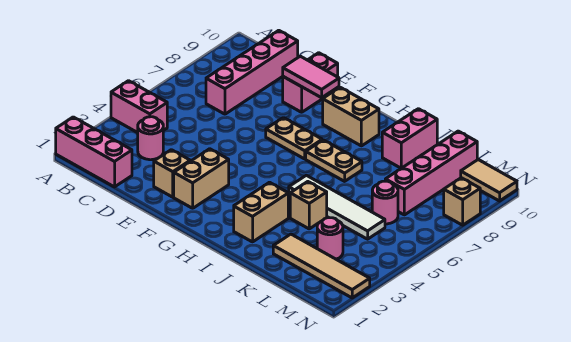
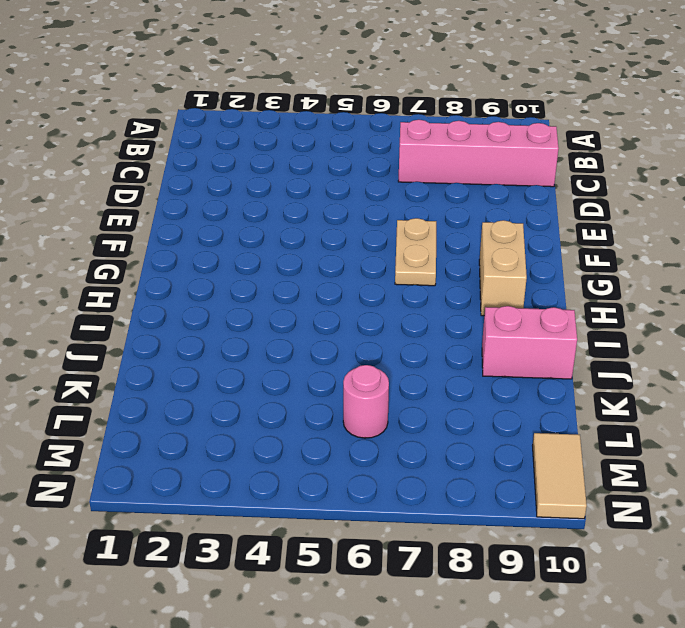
none -> pink brick A1:C1 level 1
none -> pink brick A4:B4 level 1
none -> pink round brick C3 level 1

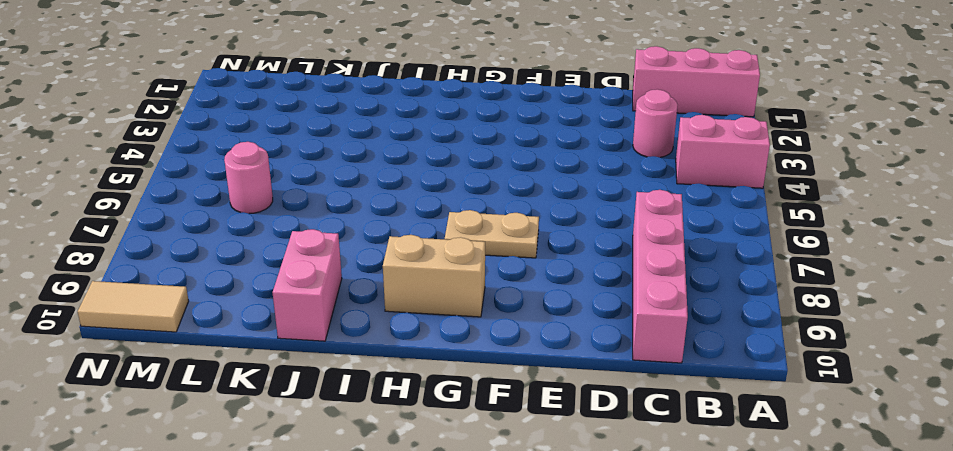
none -> tan brick E2 level 1
none -> pink brick E9:E10 level 1
none -> tan brick F2:F3 level 1

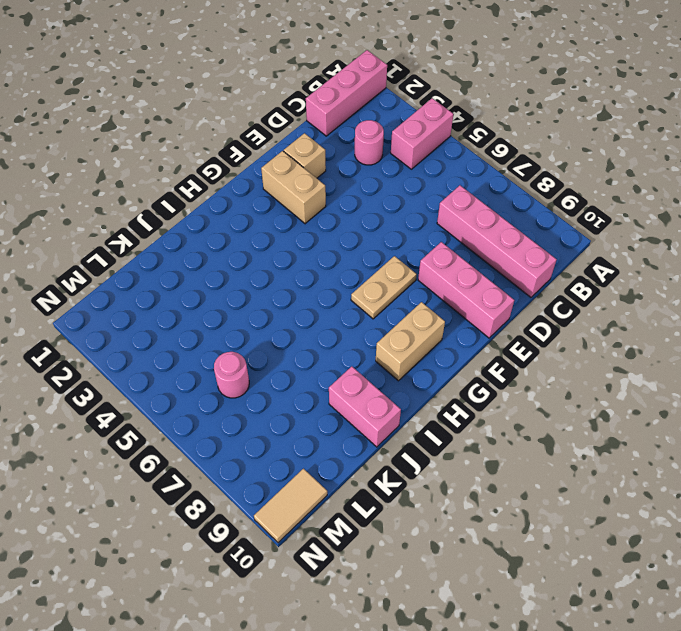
pink brick E8:E10 level 1 -> pink brick E9:E10 level 1
none -> tan plate H7:I7 level 1
none -> tan brick I2:I3 level 1
none -> white tile I5:L5 level 1

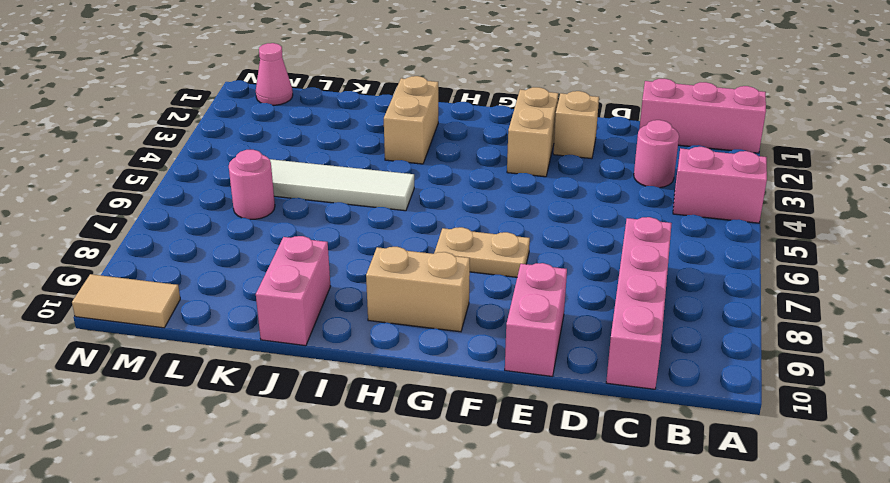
pink cone M1 level 1 -> none
none -> tan plate H7:I7 level 1
none -> tan brick J4 level 1
none -> tan tile K2:N2 level 1

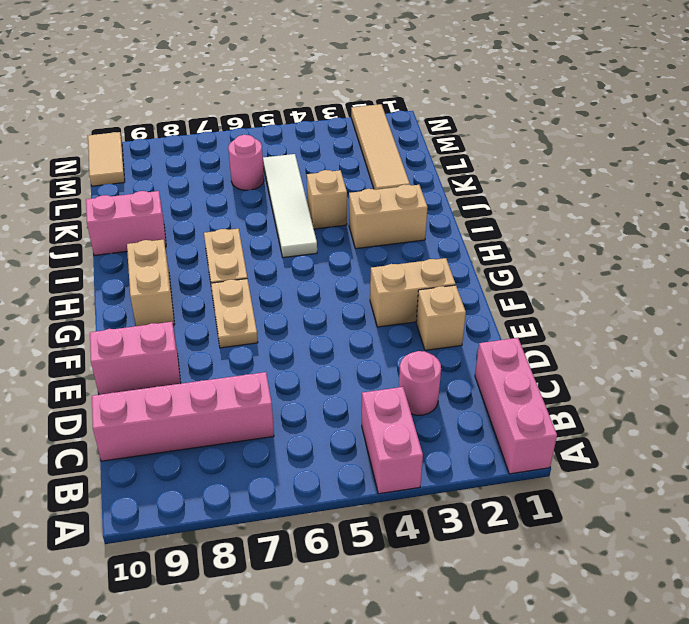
none -> pink round brick L3 level 1
none -> pink brick L7:L10 level 1
none -> tan brick N8 level 1

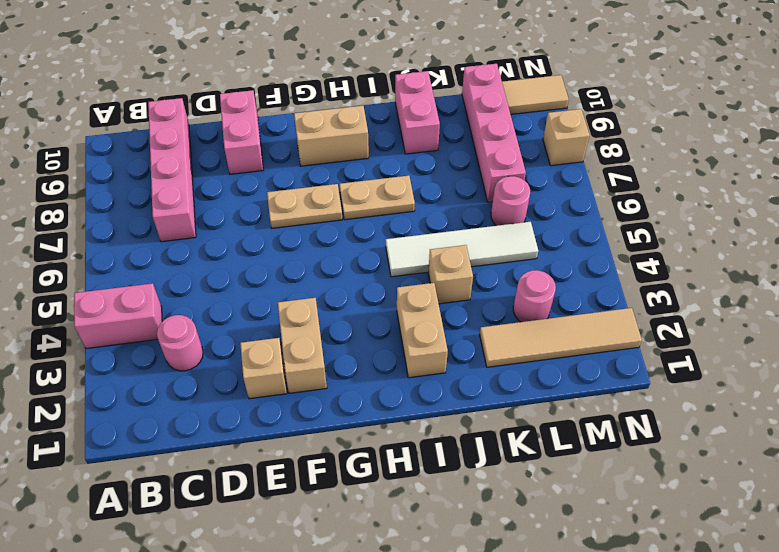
none -> pink brick A1:C1 level 1
none -> pink tile E9:F9 level 2

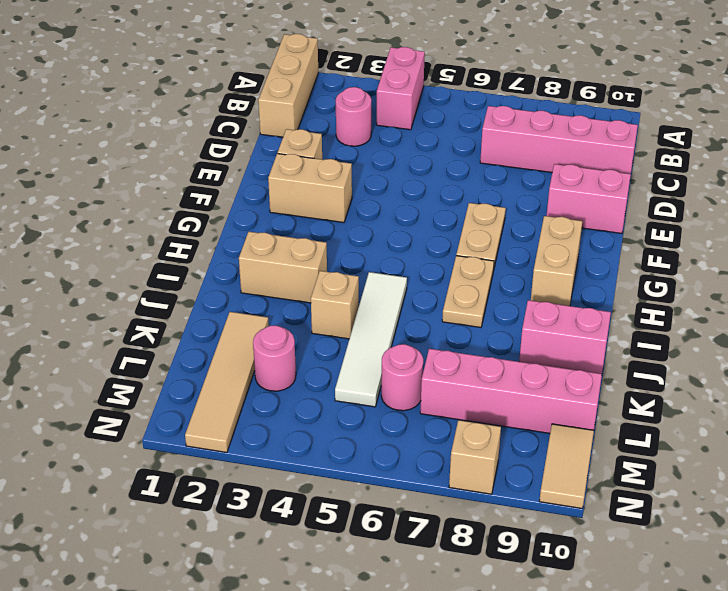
tan brick A1:C1 level 1 -> pink brick A1:C1 level 1
none -> pink tile E9:F9 level 2

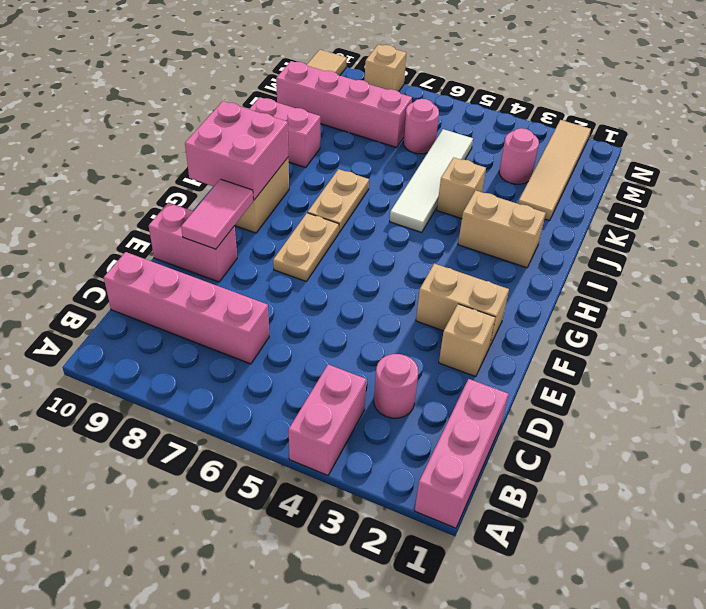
pink brick G9:H10 level 2 -> none

